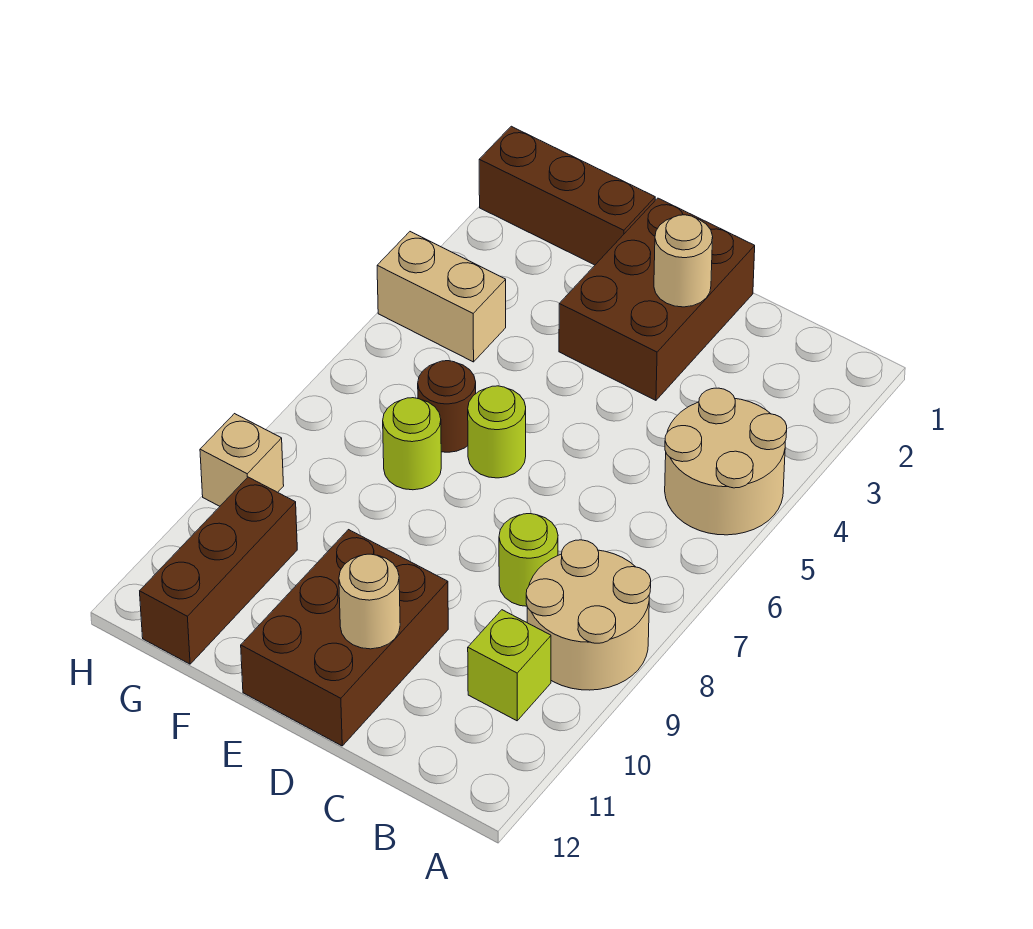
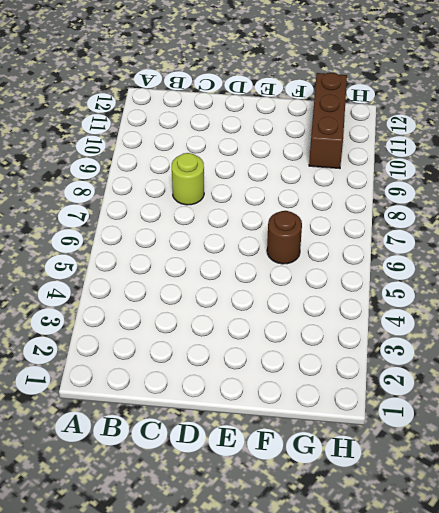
none -> tan round brick A4:B5 level 1
none -> tan round brick A8:B9 level 1
none -> lime brick B10 level 1

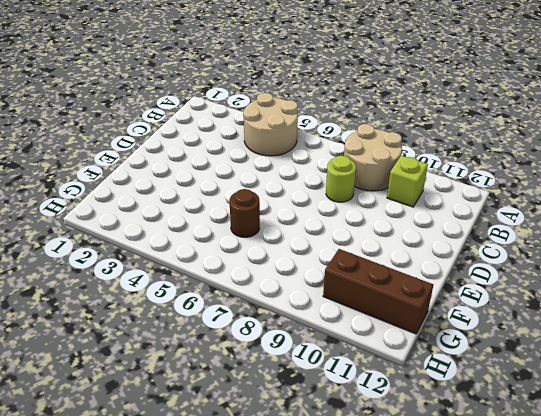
none -> brown brick D1:E3 level 1
none -> brown brick D10:E12 level 1
none -> lime round brick E6 level 1

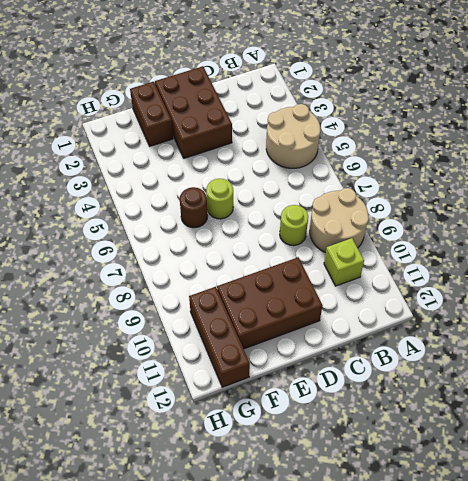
brown brick D10:F11 level 1 -> brown brick D10:E12 level 1
brown brick F1:F2 level 1 -> brown brick F1:H1 level 1
none -> lime round brick F7 level 1
none -> tan brick G4:H4 level 1
none -> tan brick H9 level 1

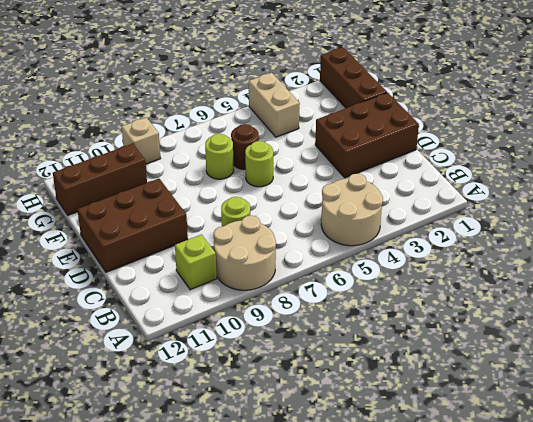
none -> tan round brick D2 level 2
none -> tan round brick D11 level 2

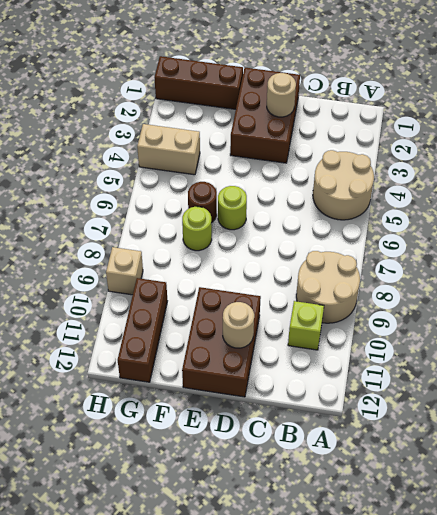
none -> lime round brick C8 level 1

